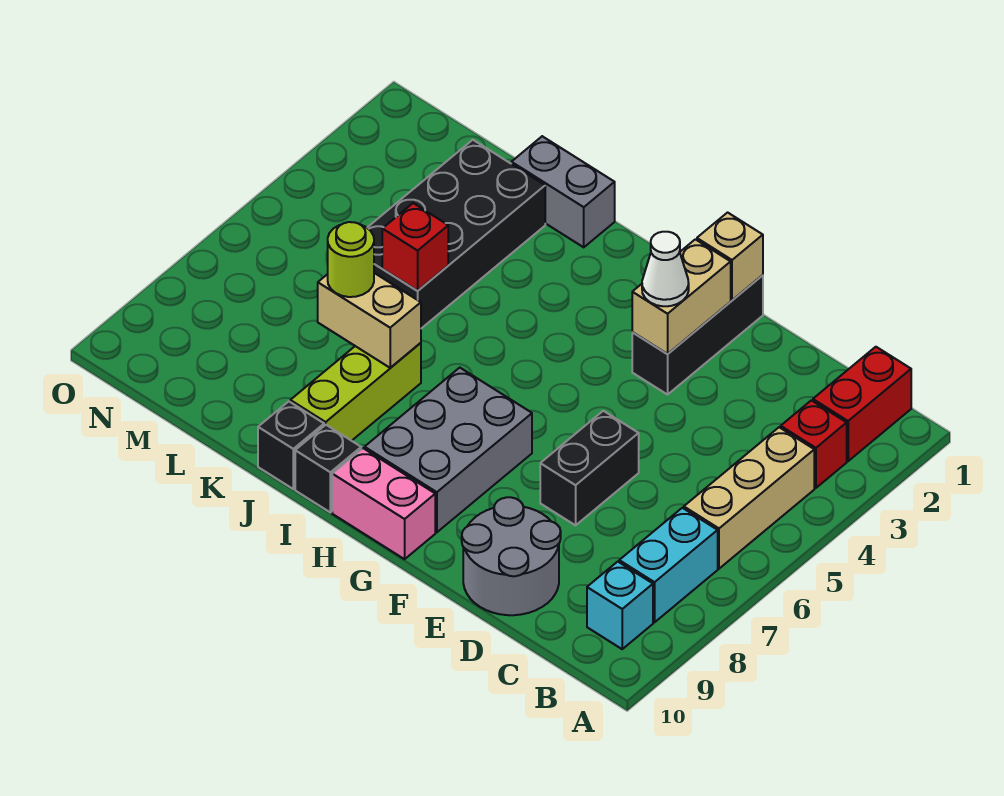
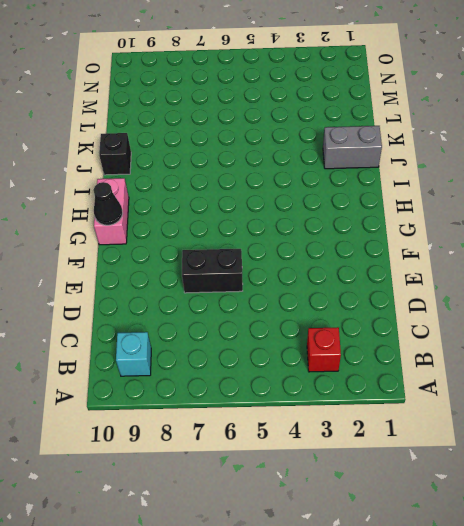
black cone G10 level 2 -> none
grey brick J1:J2 level 1 -> grey brick J1:K1 level 1
none -> red brick B1:B2 level 1
none -> tan brick B4:B6 level 1
none -> cyan brick B7:B8 level 1

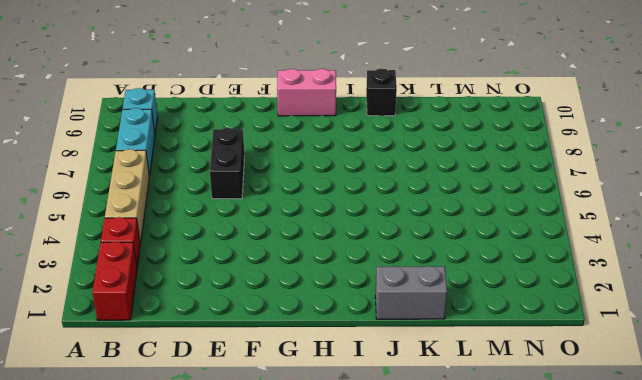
none -> grey round brick D9:E10 level 1
none -> black brick F1:F3 level 1
none -> grey brick G7:H9 level 1

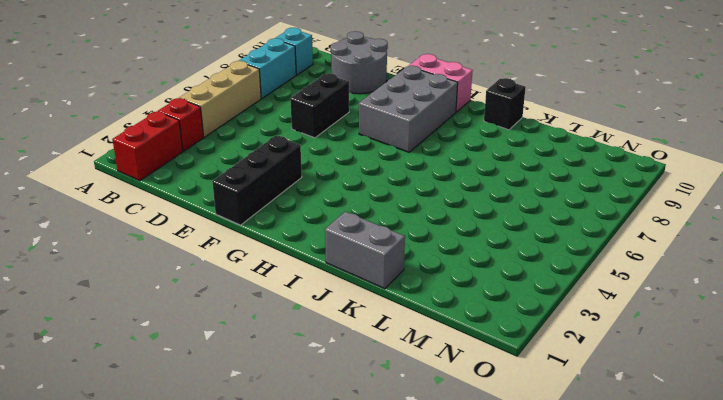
none -> black brick I10 level 1
none -> lime brick J7:J9 level 1
none -> black brick K2:L5 level 1

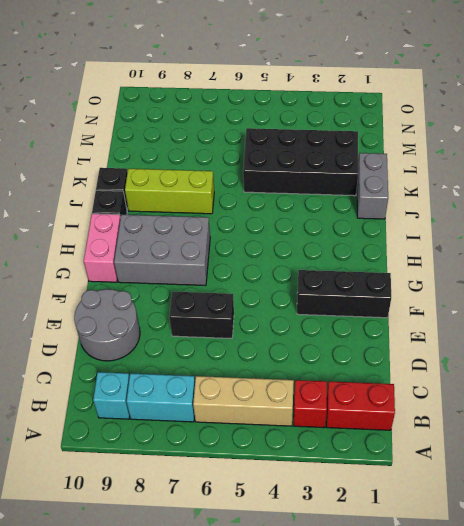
none -> tan brick F1 level 2
none -> tan brick F2:F3 level 2
none -> tan brick J7:K7 level 2

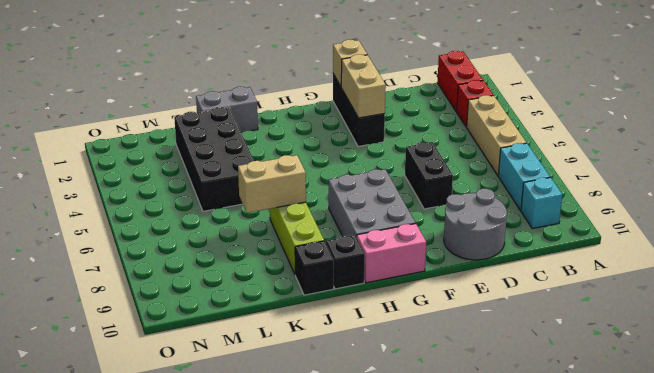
none -> red brick K5 level 2
none -> white cone F3 level 3
none -> lime round brick K7 level 3

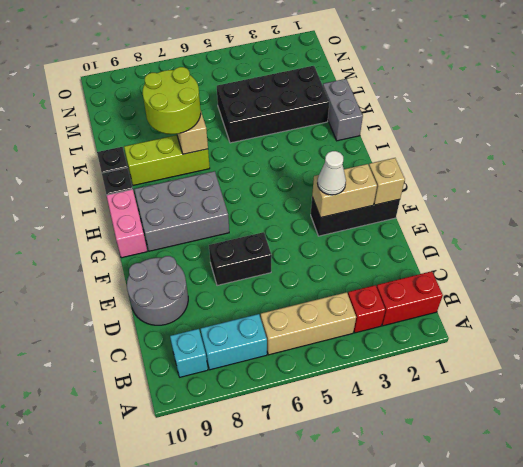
lime round brick J7:K8 level 3 -> lime round brick K7 level 3
none -> red brick K5 level 2

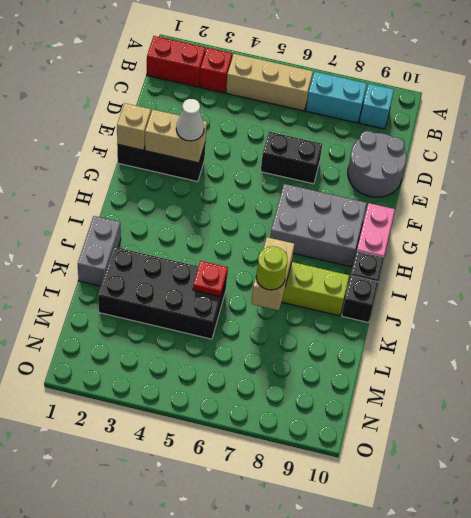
red plate K5 level 2 -> red brick K5 level 2

